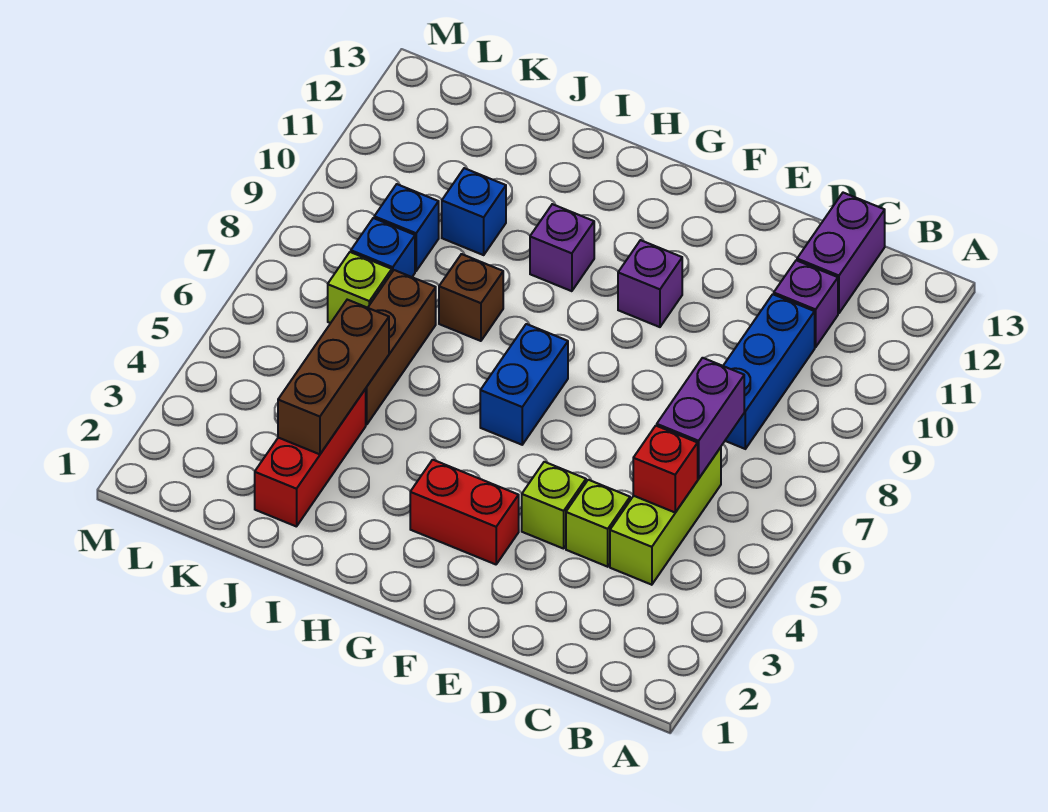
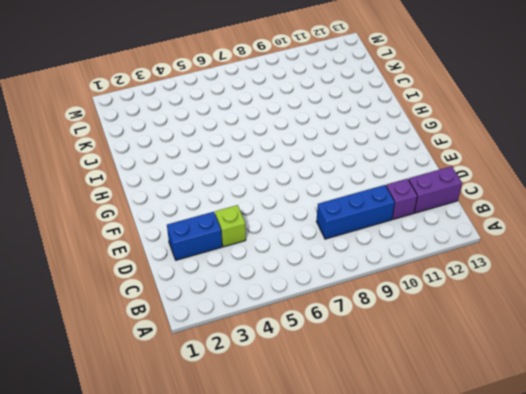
blue brick D2:D3 level 1 -> blue brick G6:G7 level 1
none -> lime brick C4:C6 level 1
none -> lime brick E4 level 1
none -> red brick F3:G3 level 1

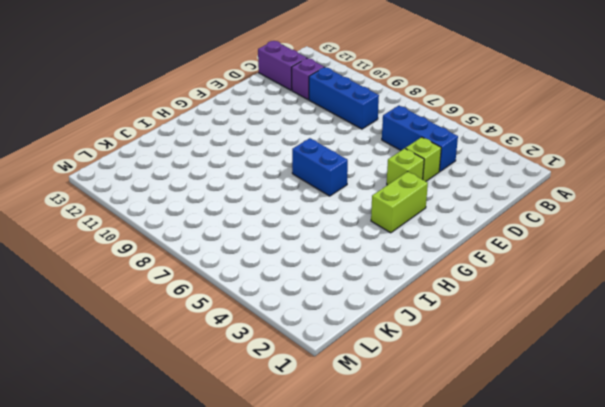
blue brick C4:C6 level 1 -> lime brick C4:C6 level 1
lime brick F3:G3 level 1 -> red brick F3:G3 level 1
none -> purple brick F10 level 1
none -> purple brick H10 level 1
none -> brown brick I8 level 1

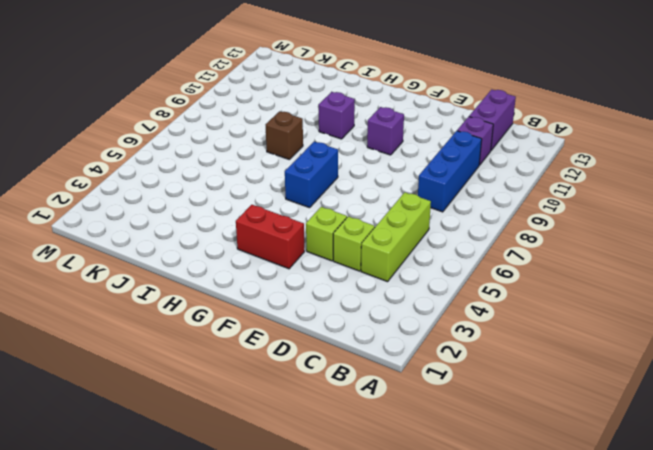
none -> red brick J2:J4 level 1
none -> brown brick J5:J7 level 1
none -> blue brick J10 level 1

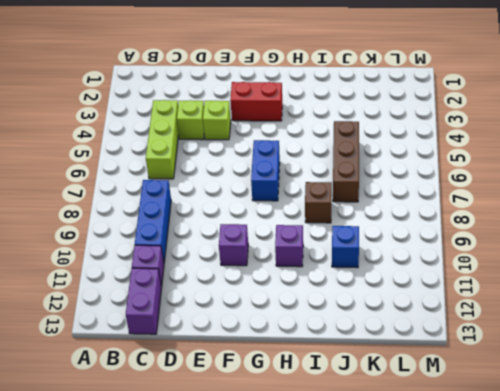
none -> red brick J2:J4 level 1
none -> lime brick K7 level 1
none -> blue brick K8 level 1

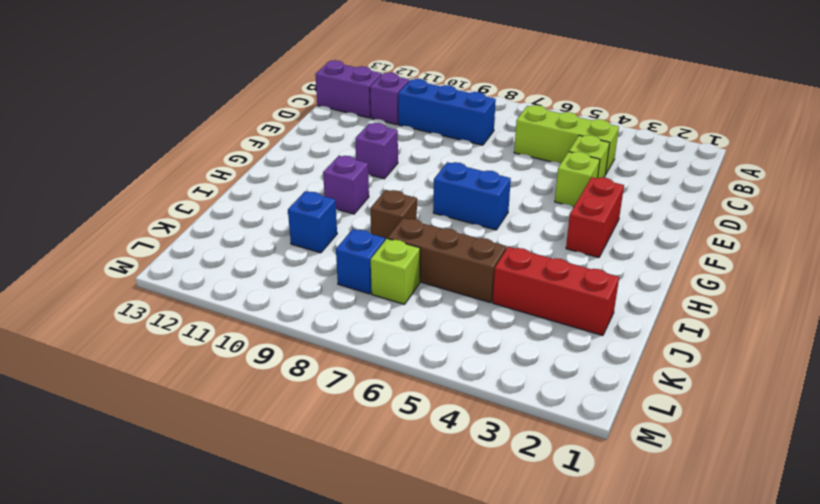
none -> blue brick K9 level 1
none -> red brick C5 level 2
none -> purple brick C6:C7 level 2

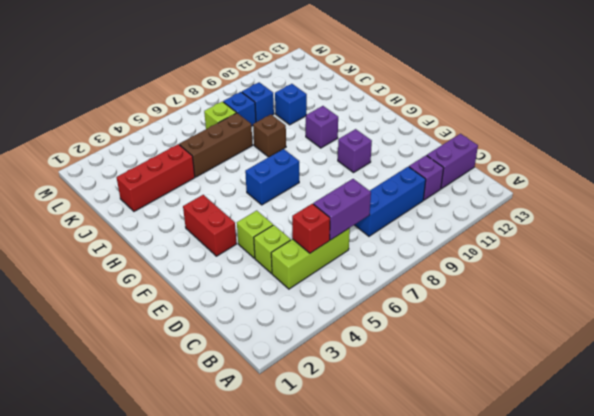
none -> brown brick J3:J5 level 2

